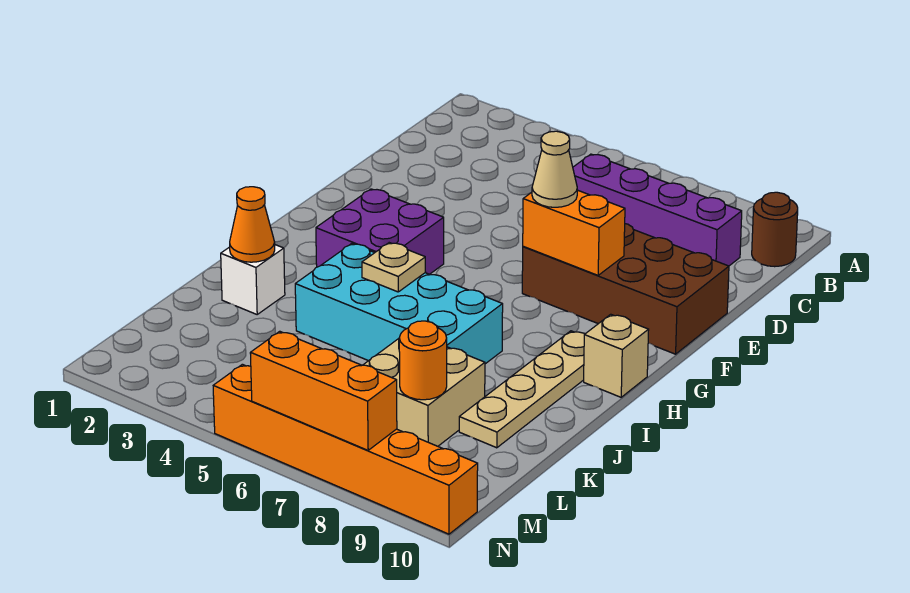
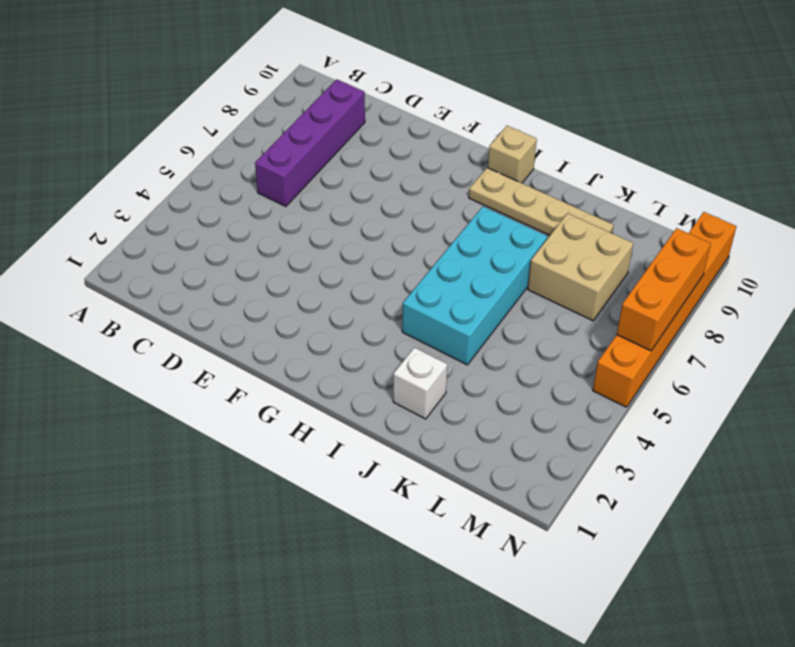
none -> brown round brick B10 level 1
none -> brown brick E7:F10 level 1
none -> purple brick G3:H4 level 1

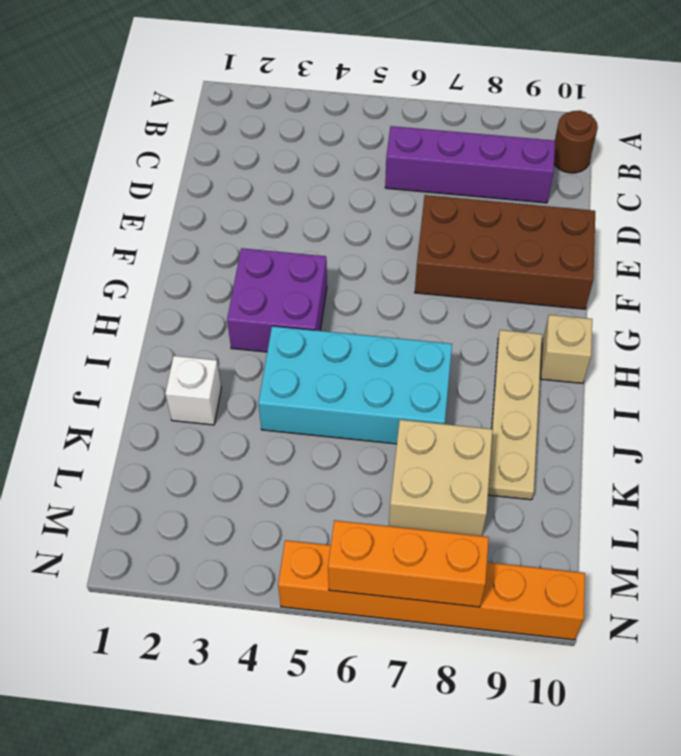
none -> orange brick F7:F8 level 2
none -> tan plate I5 level 2
none -> orange cone J2 level 2

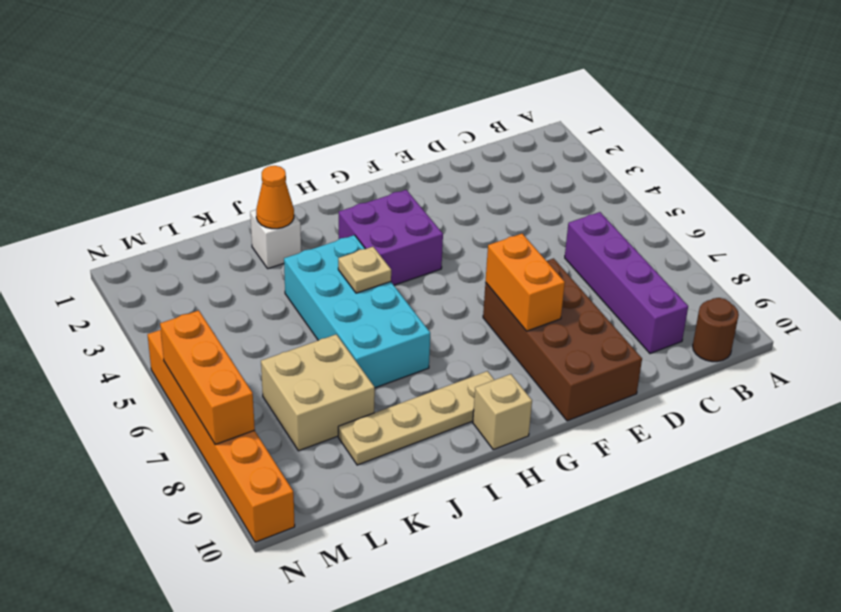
none -> orange round brick L8 level 2
none -> tan cone F7 level 3

